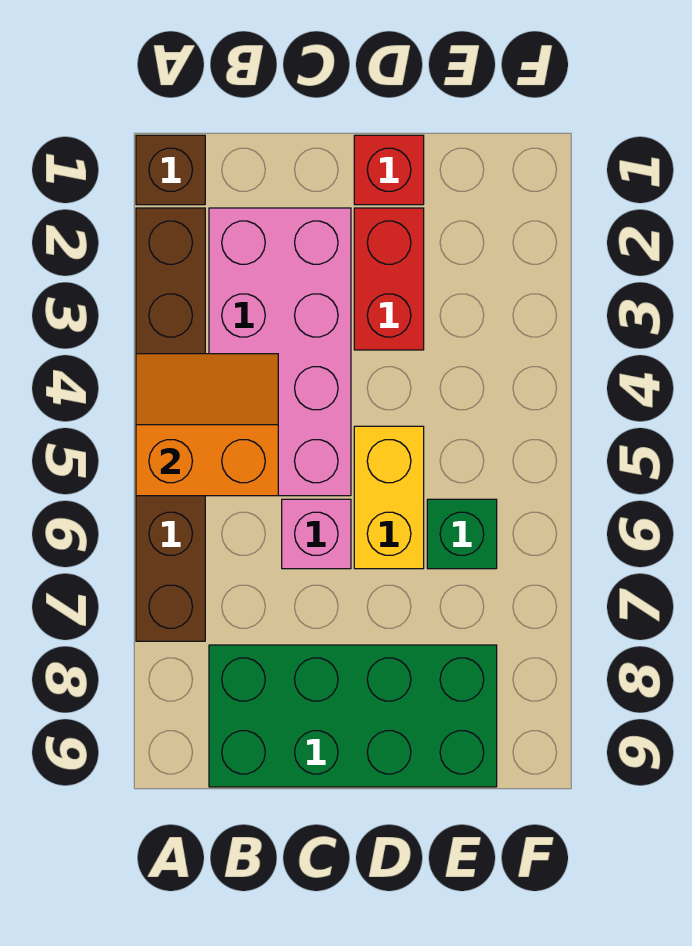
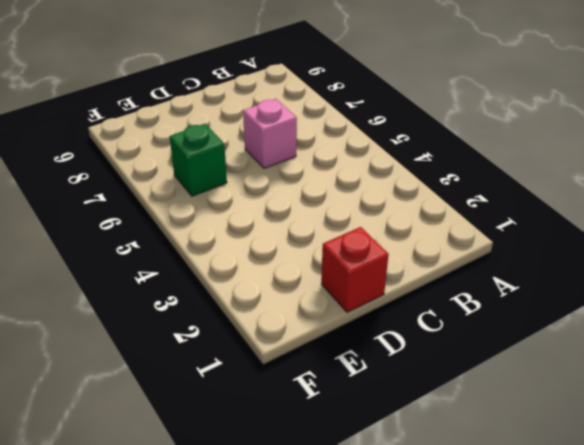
none -> brown brick A1 level 1
none -> brown brick A2:A7 level 1

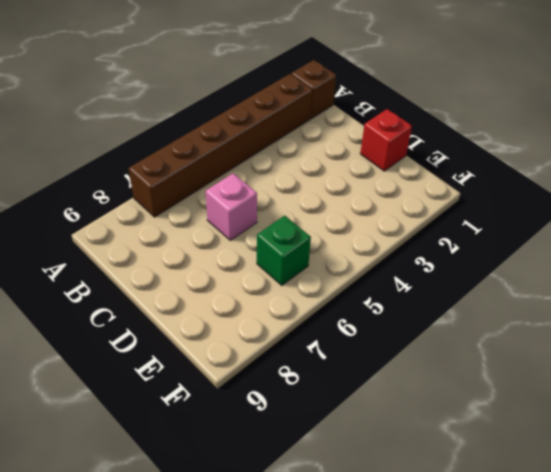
none -> pink brick B2:C5 level 1
none -> green brick B8:E9 level 1

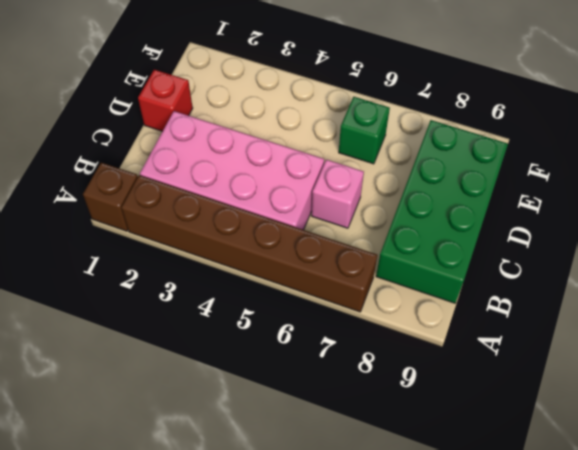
none -> red brick D2:D3 level 1
none -> yellow brick D5:D6 level 1

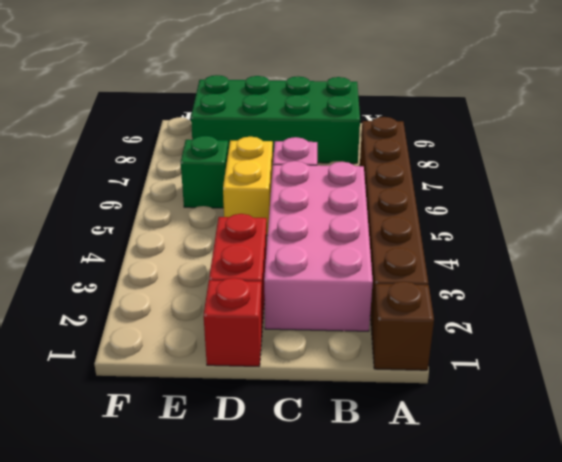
none -> orange slope A4:B5 level 2 top 5

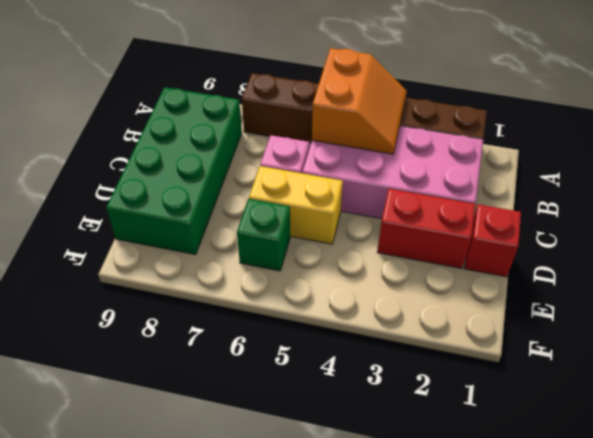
none -> brown brick A1 level 1

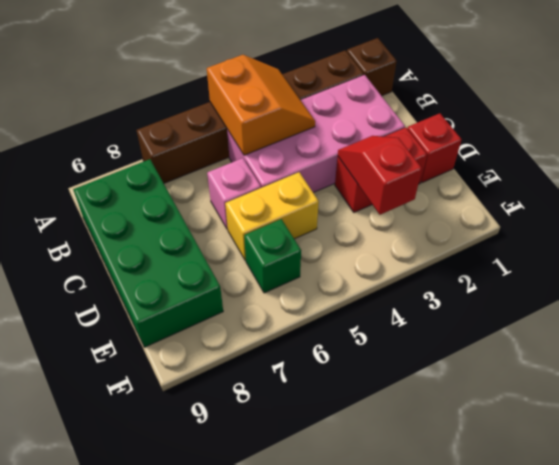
red slope D3:E3 level 2 top E -> none

